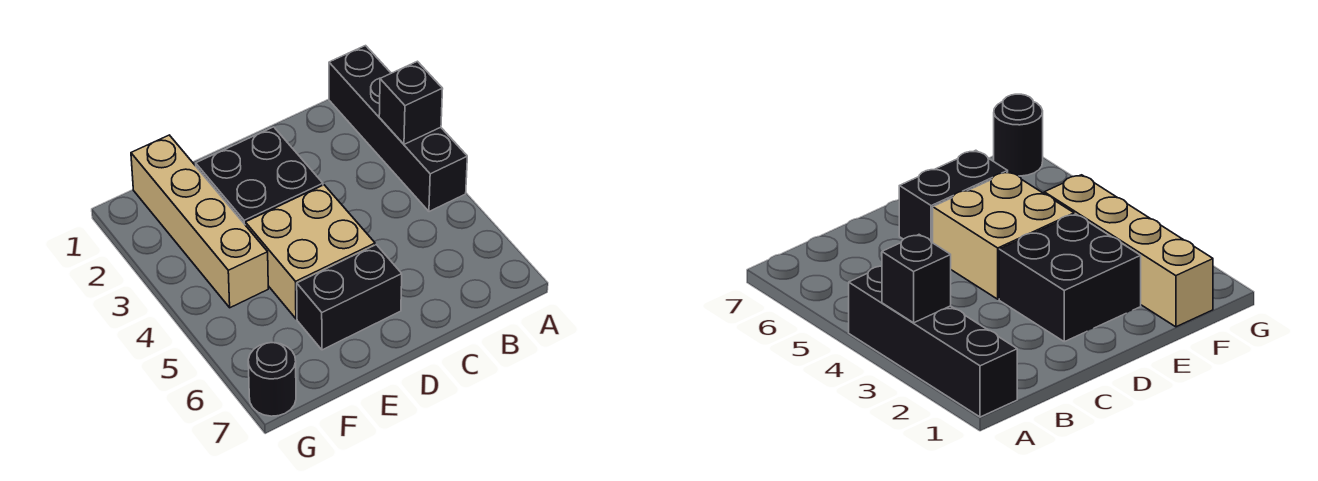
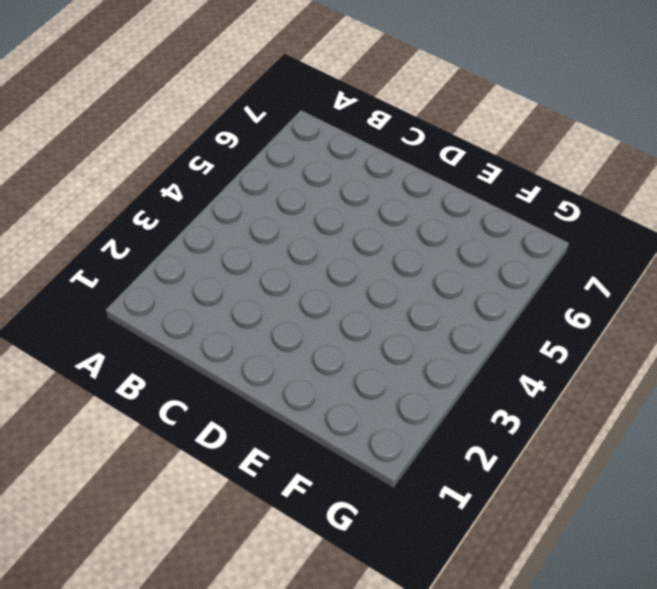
none -> black brick A1:A4 level 1
none -> black brick D2:E3 level 1

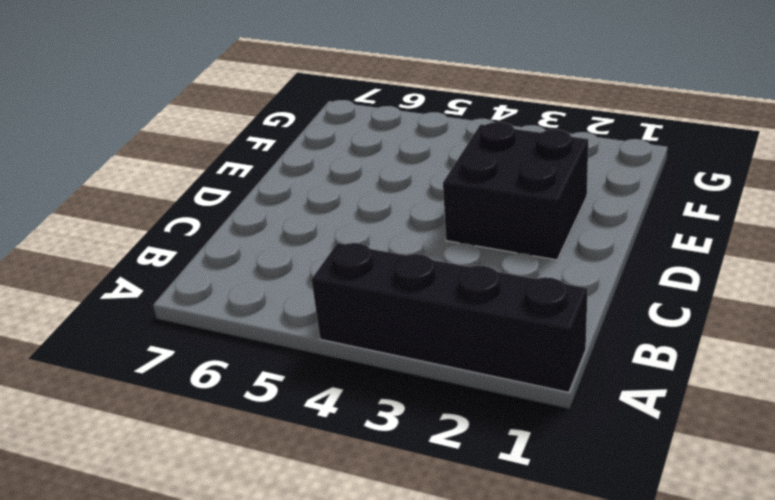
none -> tan brick D4:E5 level 1
none -> black brick D6:E6 level 1

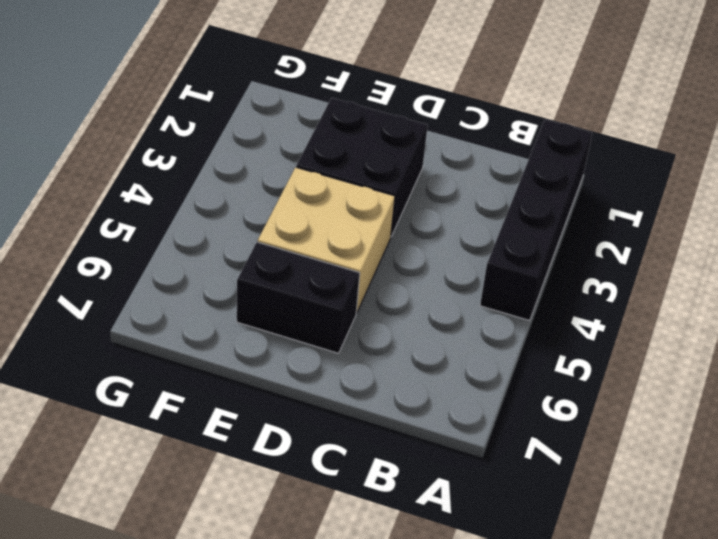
none -> tan brick F1:F4 level 1
none -> black round brick G7 level 1

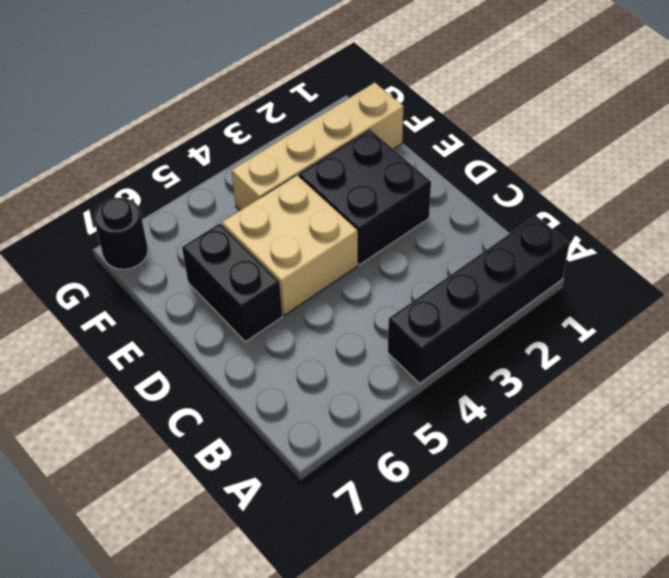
none -> black brick A3 level 2

